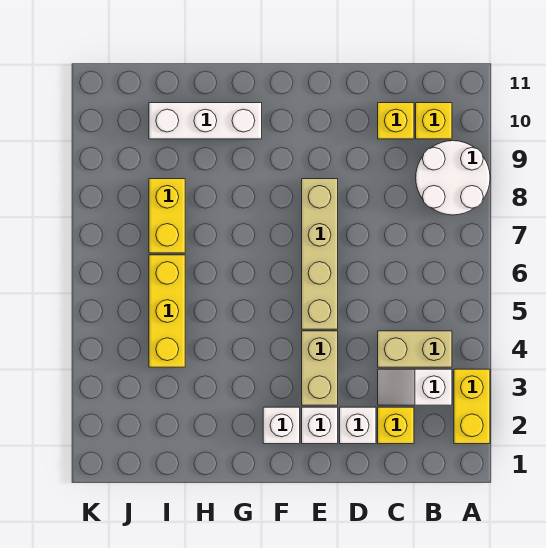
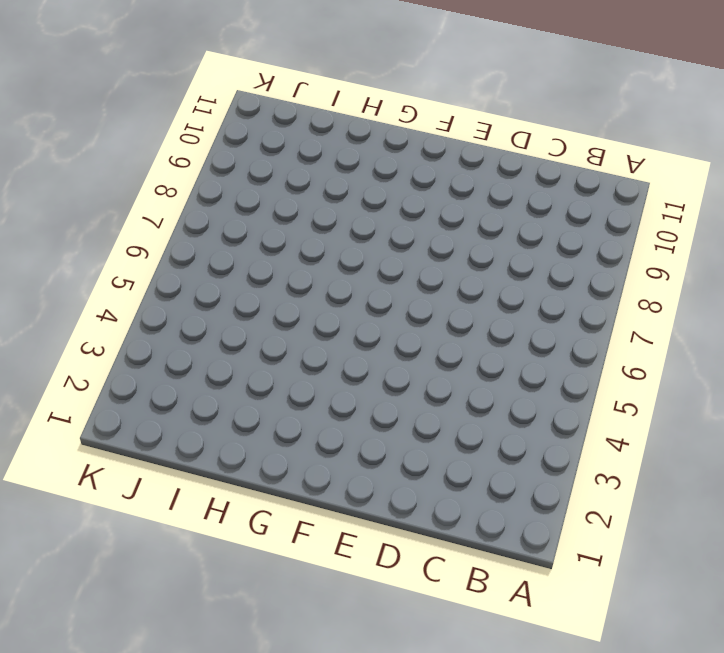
none -> yellow brick A2:A3 level 1
none -> white round brick A8:B9 level 1
none -> white slope B3:C3 level 1 top B

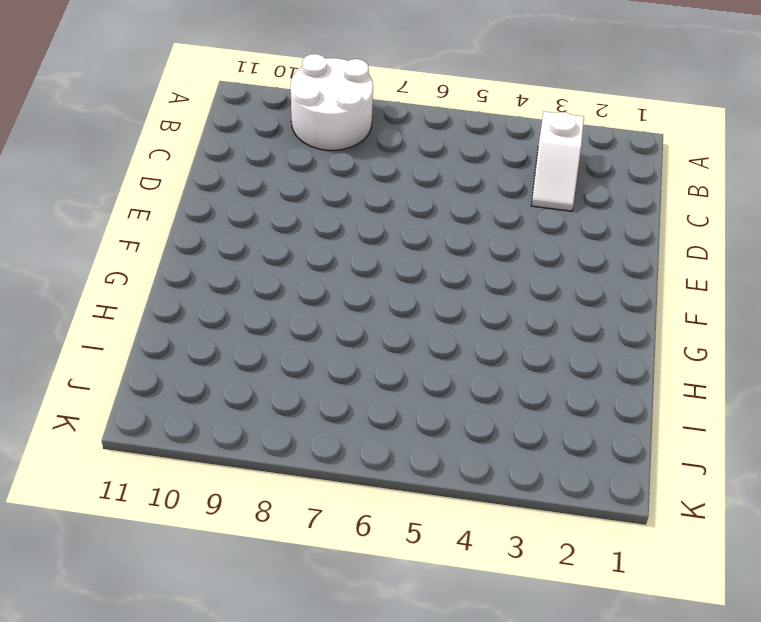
none -> yellow brick A2:A3 level 1
none -> tan brick B4:C4 level 1
none -> yellow brick B10 level 1

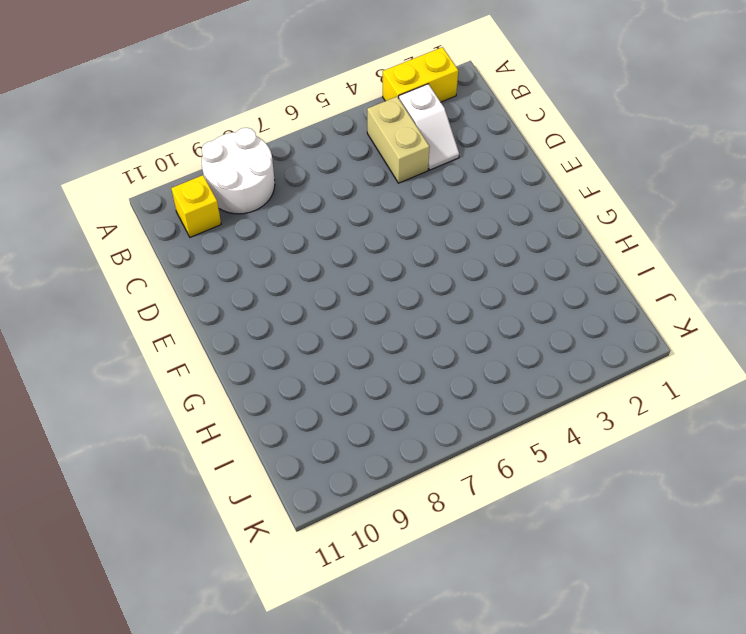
none -> yellow brick C2 level 1
none -> yellow brick C10 level 1
none -> white brick D2 level 1

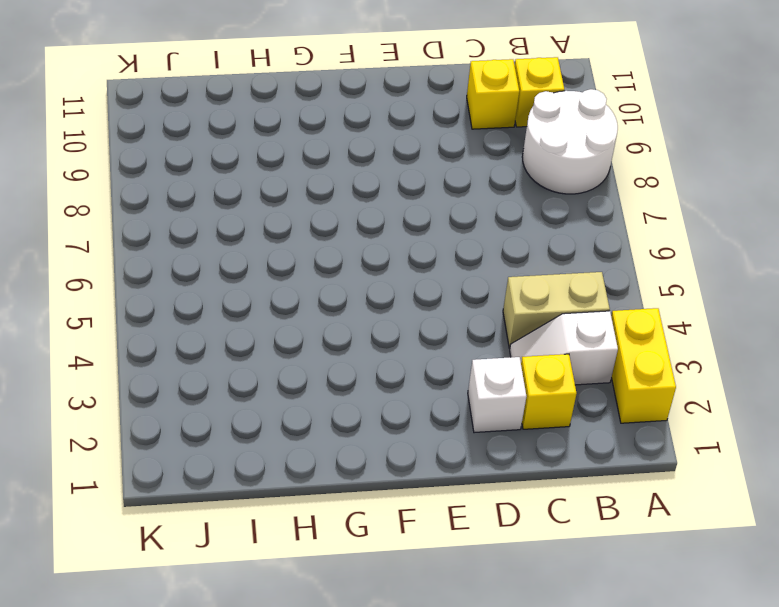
none -> white brick E2 level 1
none -> tan brick E3:E4 level 1
none -> tan brick E5:E8 level 1

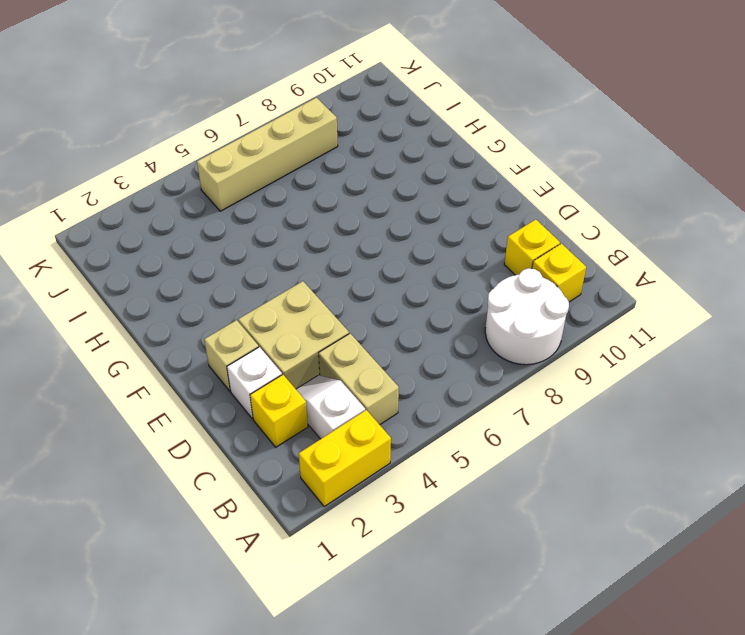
tan brick D3:E4 level 1 -> tan brick E3:E4 level 1
tan brick E2 level 1 -> white brick E2 level 1
tan brick J5:J8 level 1 -> tan brick E5:E8 level 1
none -> white brick F2 level 1
none -> white brick G10:I10 level 1
none -> yellow brick I4:I6 level 1

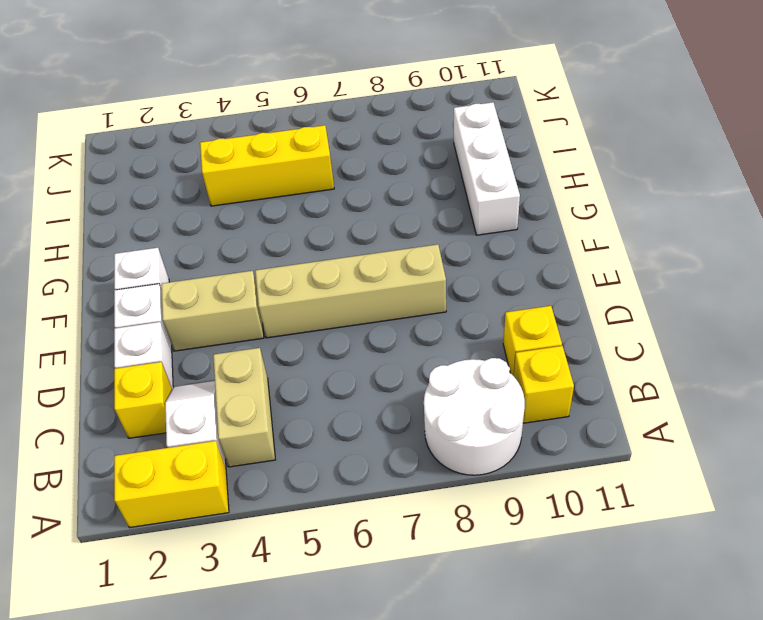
none -> yellow brick I7:I8 level 1

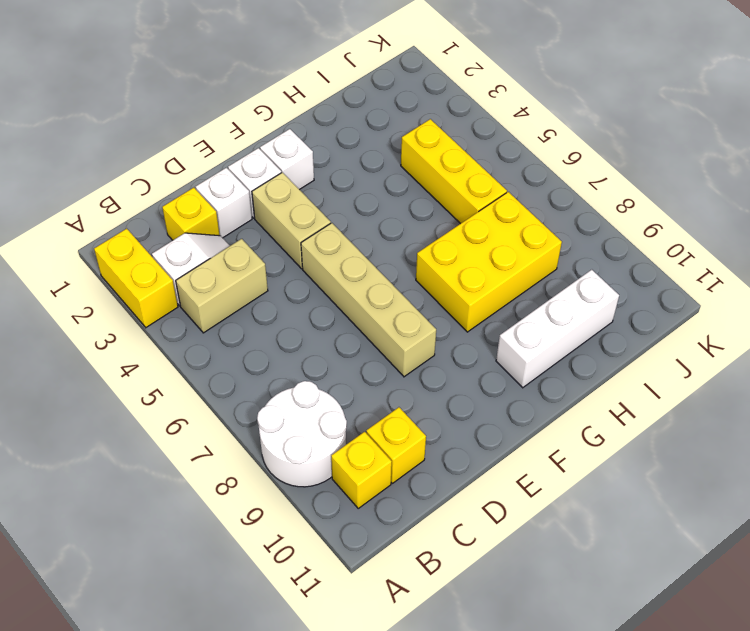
yellow brick G7:I8 level 1 -> yellow brick I7:I8 level 1

